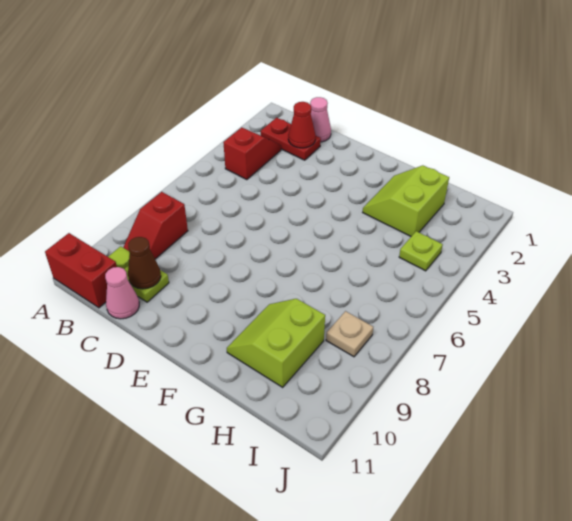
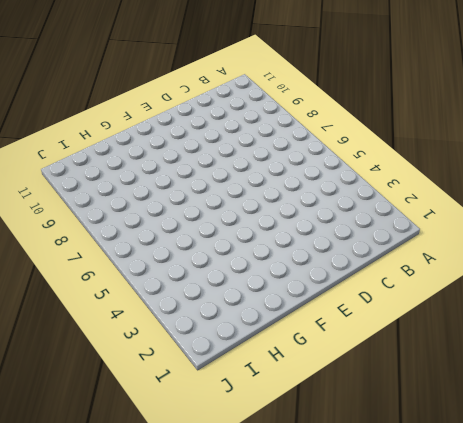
none -> red brick A11:B11 level 1
none -> red plate B2:C2 level 1
none -> red slope B3:B4 level 1 top 4

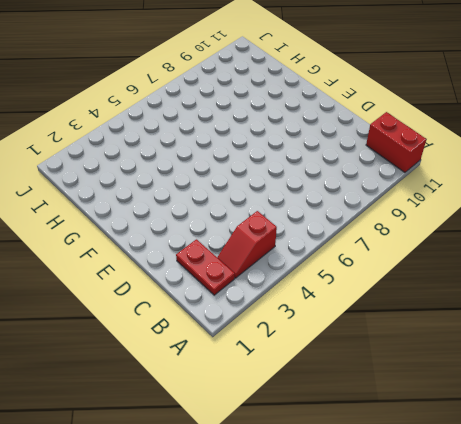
none -> red slope B8:B9 level 1 top 8
none -> lime plate B10:C10 level 1
none -> pink cone C1 level 1

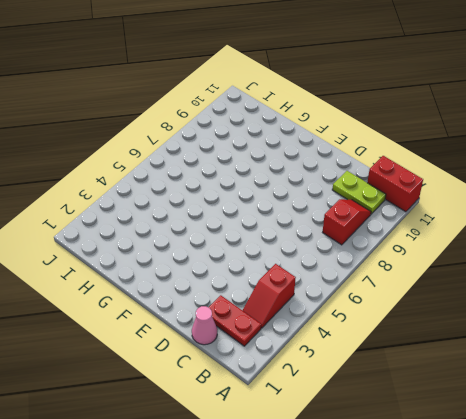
none -> pink cone C11 level 1
none -> lime slope G2:H3 level 1 top H
none -> lime slope G9:H10 level 1 top H

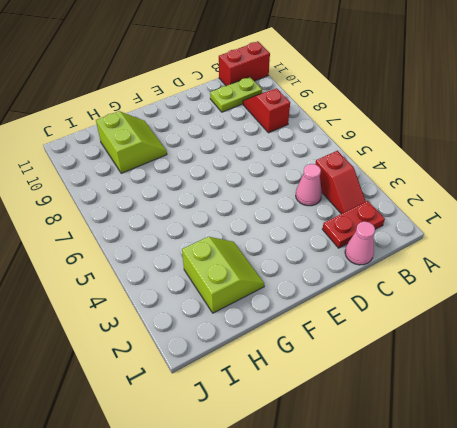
pink cone C4 level 1 -> pink cone C11 level 1
none -> lime plate I4 level 1
none -> tan plate I8 level 1
none -> red cone C2 level 2

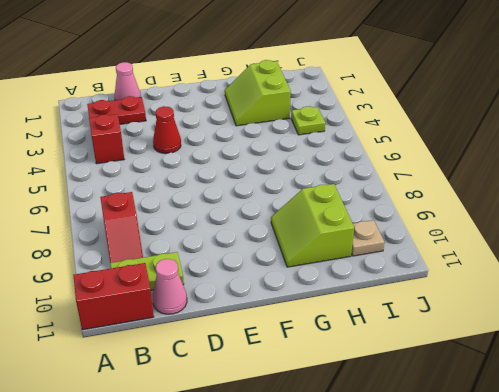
red cone D4 level 1 -> red cone C2 level 2
tan plate I10 level 1 -> tan plate I8 level 1
none -> brown cone C10 level 2

